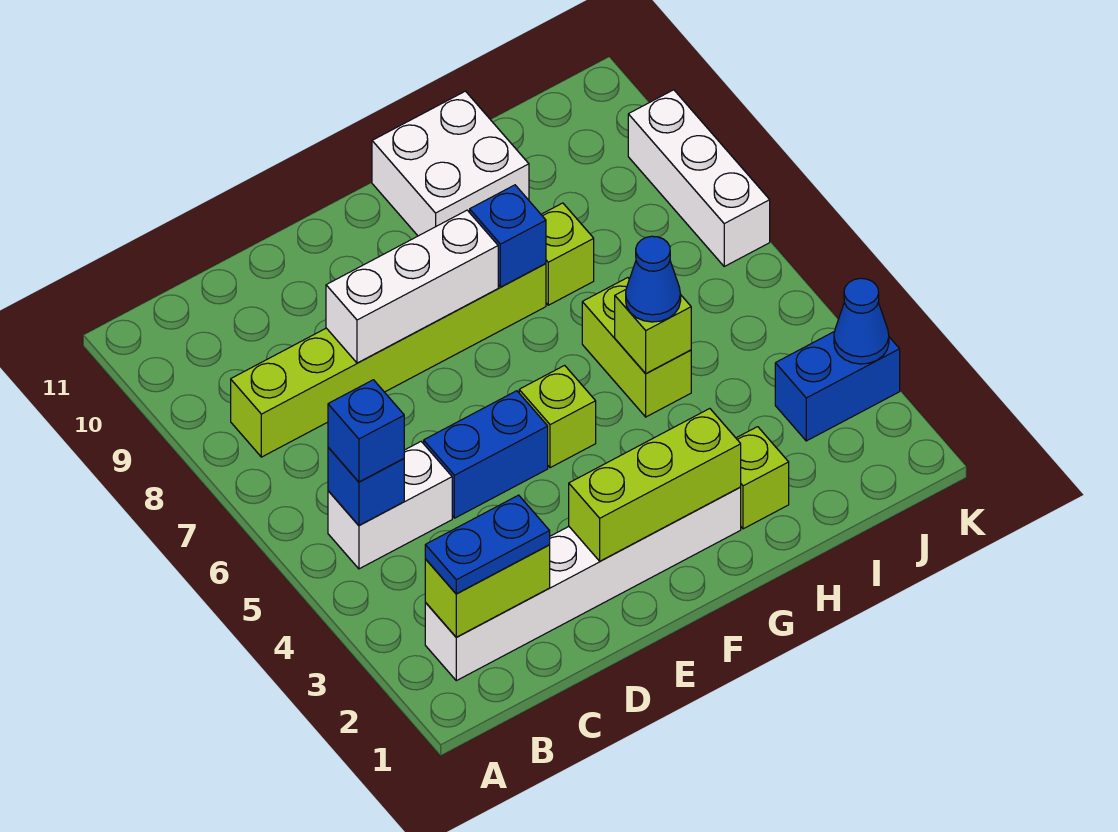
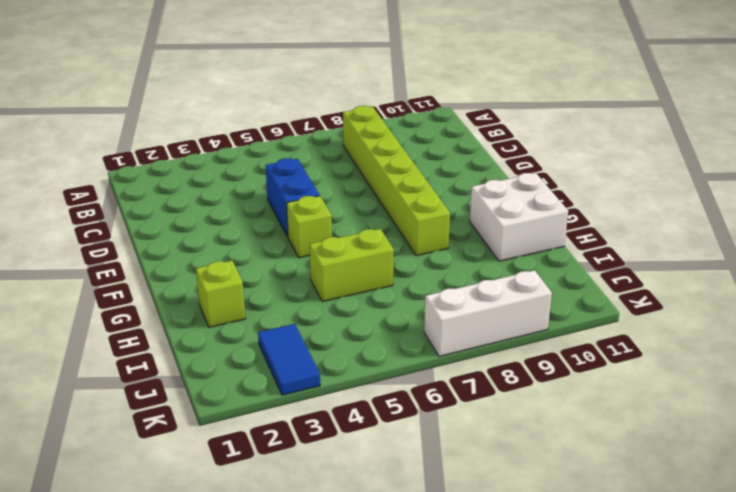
blue tile J3:K3 level 1 -> blue brick J3:K3 level 1
none -> white brick B2:G2 level 1
none -> white brick B5:C5 level 1
none -> lime brick H8 level 1

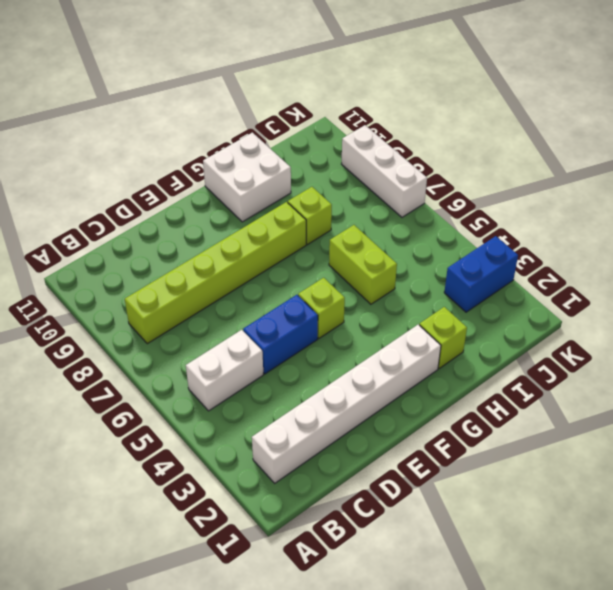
none -> lime brick B2:C2 level 2
none -> blue brick B5 level 2
none -> white brick D8:F8 level 2

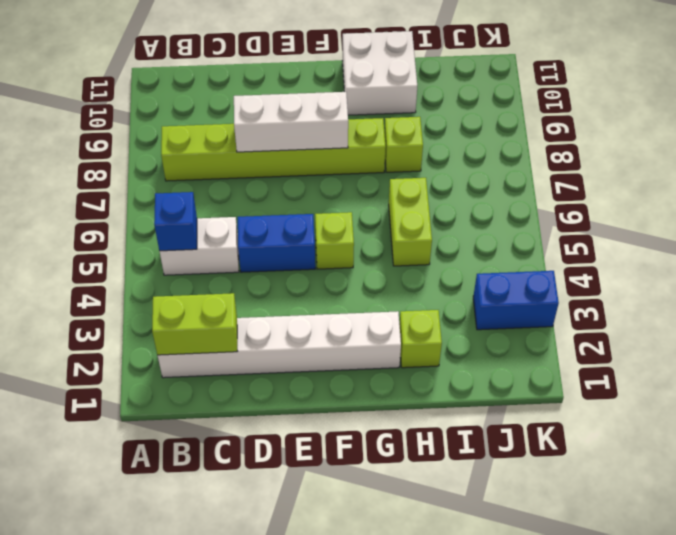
none -> white brick K7:K9 level 1
none -> lime brick E2:G2 level 2
none -> blue brick G8 level 2

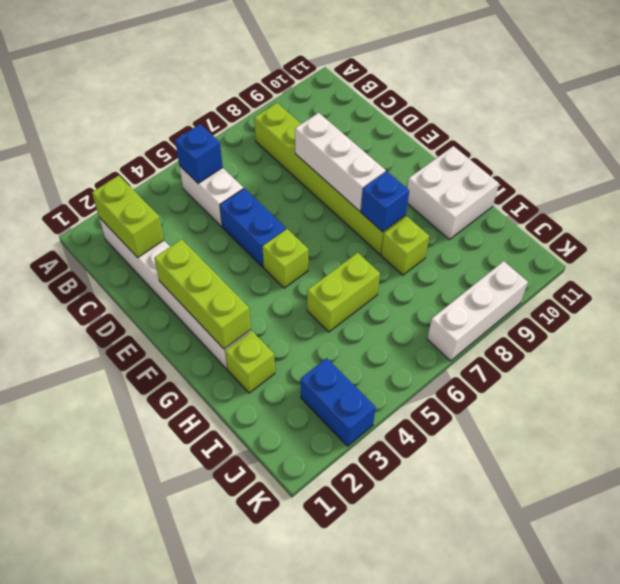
none -> lime brick H5 level 2
none -> blue cone K3 level 2
none -> blue plate B2:C2 level 3

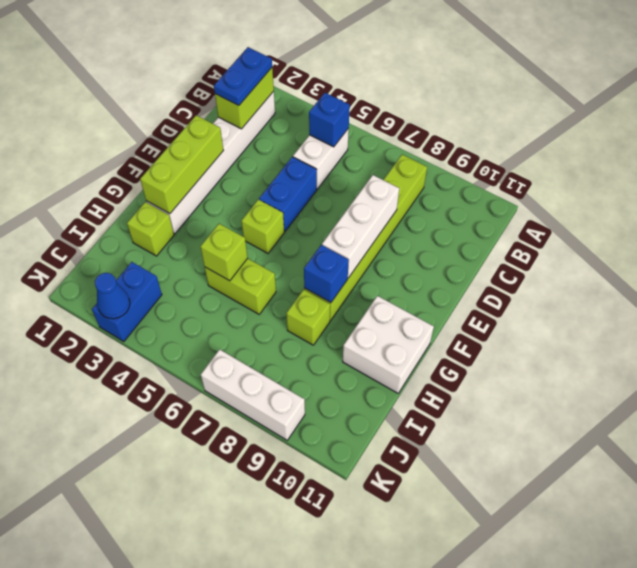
none -> blue brick B5 level 3
none -> blue cone H5 level 3

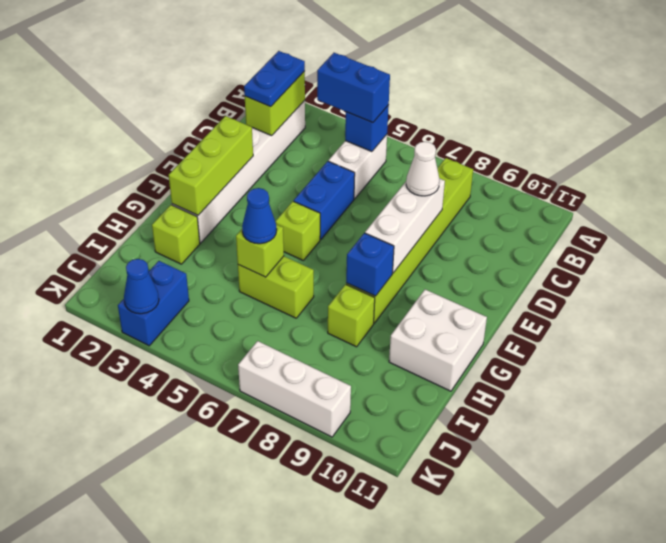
blue brick B4:B5 level 3 -> blue brick B5 level 3
white cone D8 level 3 -> none

